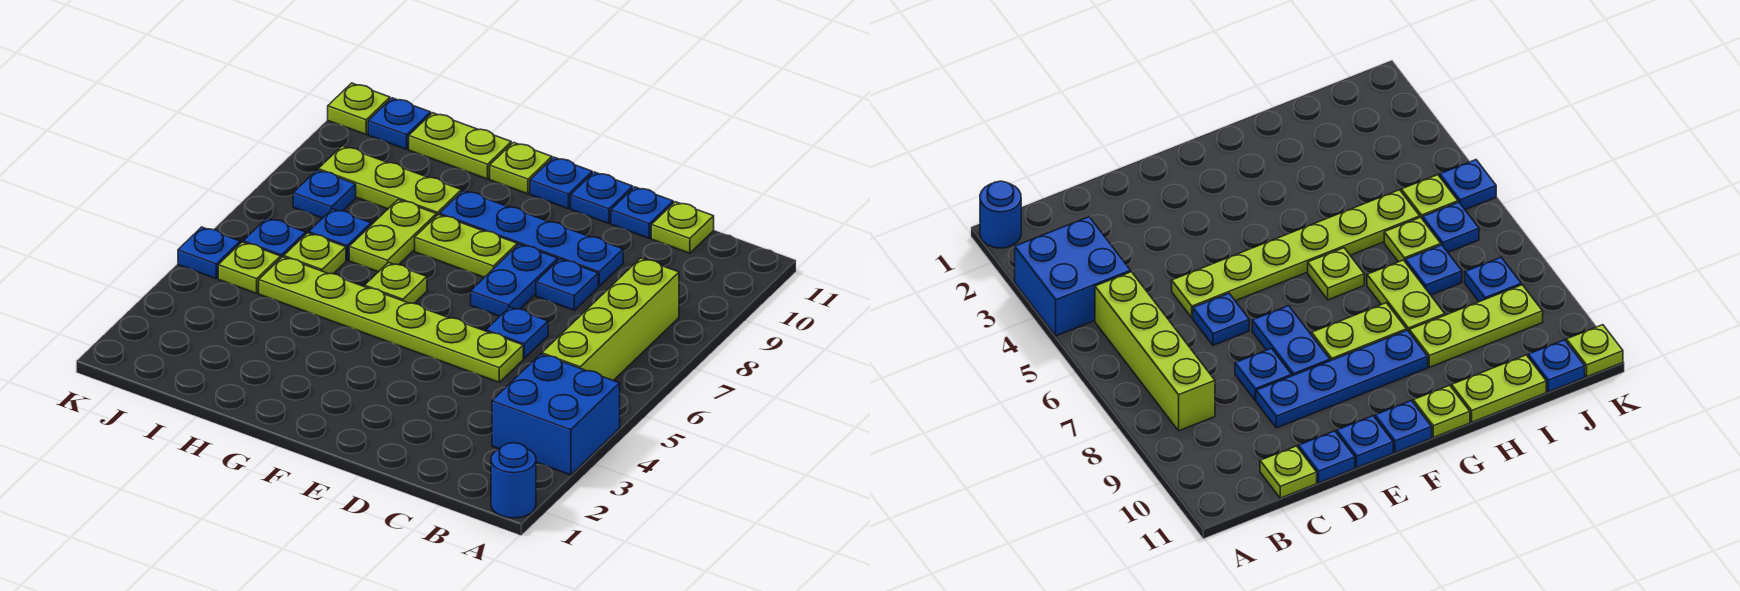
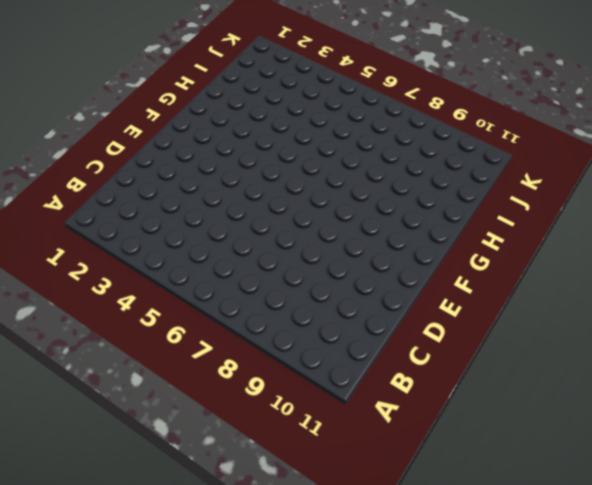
none -> blue round brick A1 level 1
none -> blue brick A3:B4 level 1
none -> lime brick B5:B8 level 1

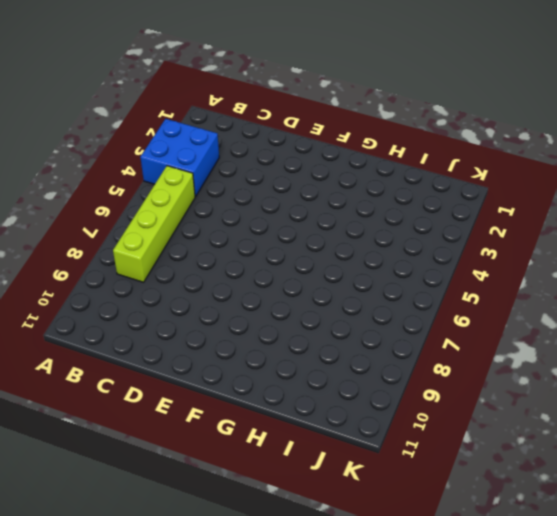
none -> blue round brick A1 level 1
none -> lime plate C11 level 1
none -> lime plate D5:I5 level 1

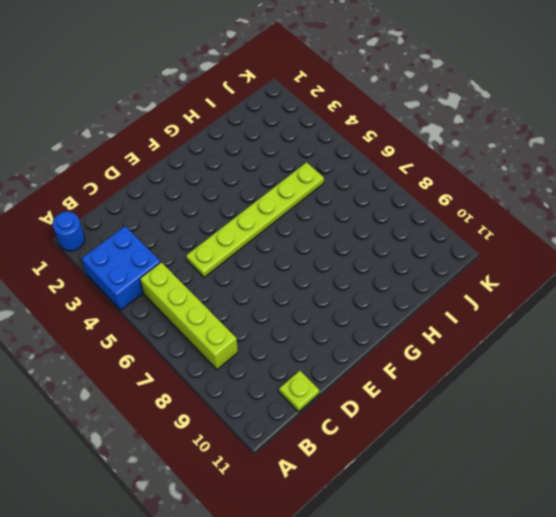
none -> blue plate D6 level 1
none -> blue plate D8 level 1
none -> blue plate D9:G9 level 1

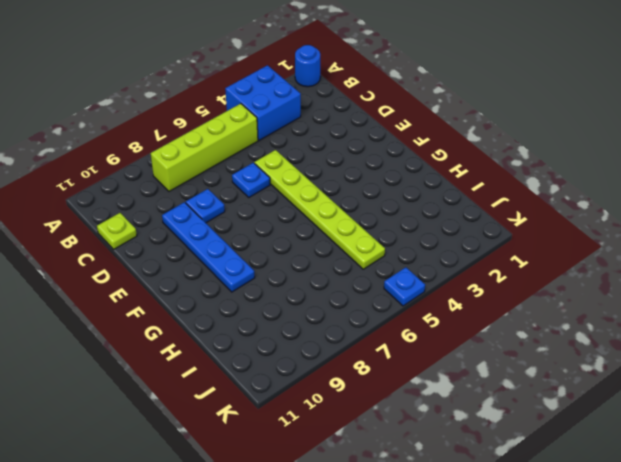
none -> blue plate D11 level 1
none -> blue plate E7:E8 level 1
none -> blue plate E11 level 1

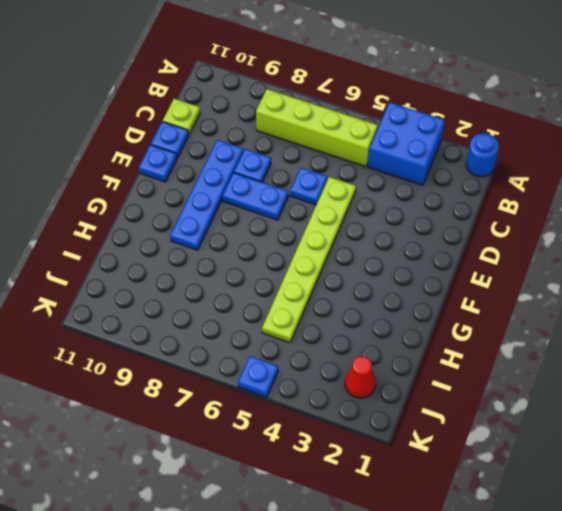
red cone J2 level 1 -> none
none -> lime plate F8:G8 level 1
none -> blue plate F11 level 1
none -> lime plate G6 level 1

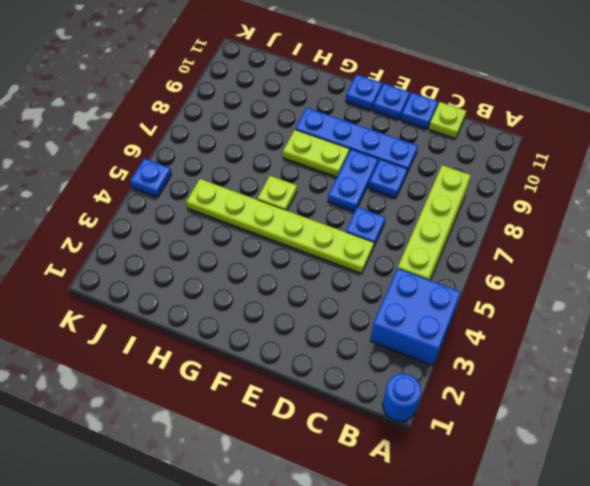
none -> lime plate G11 level 1
none -> lime plate H7:H8 level 1
none -> lime plate H9:J9 level 1

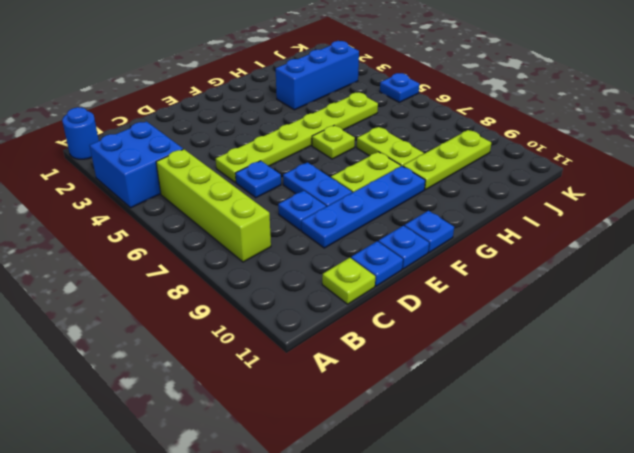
blue brick H3:J3 level 1 -> none
none -> lime plate G11 level 1
none -> lime plate H11:I11 level 1
none -> lime plate I6 level 1

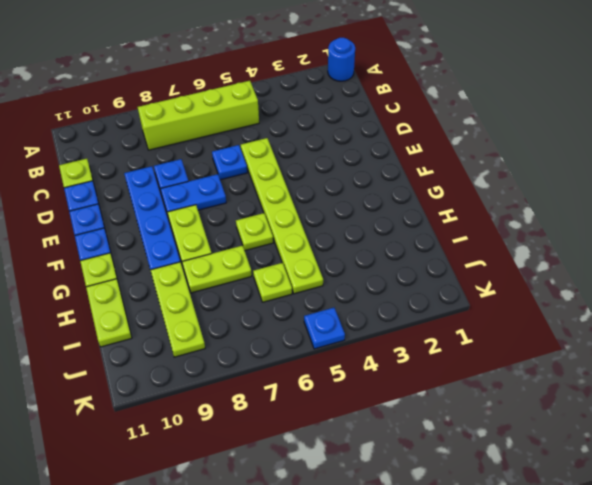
none -> blue brick A3:B4 level 1
none -> blue plate I7 level 1
none -> lime plate J5 level 1

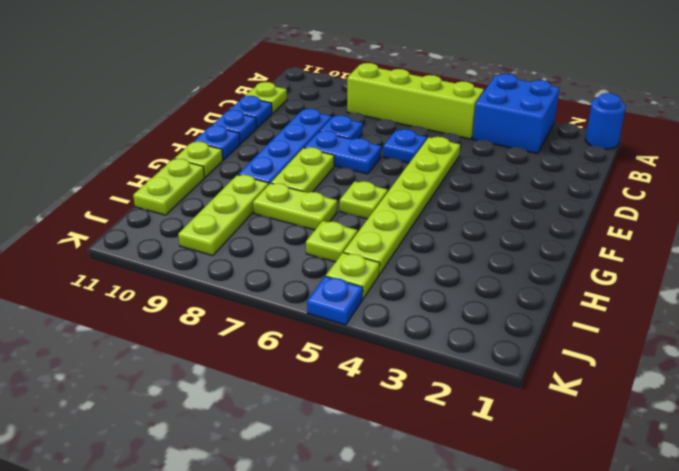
none -> blue plate I7 level 1
none -> blue plate J6 level 1
none -> blue plate J8 level 1

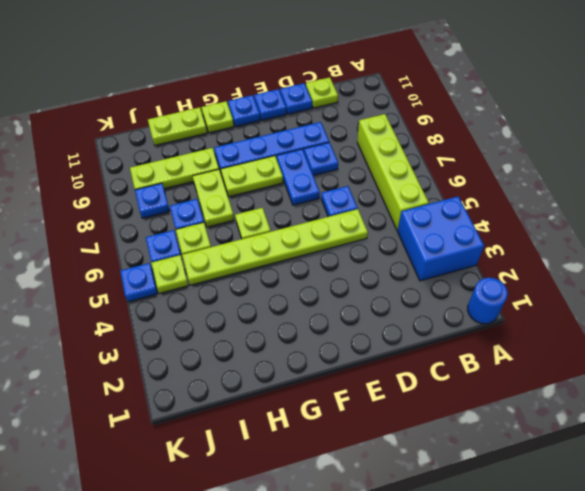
none -> blue plate J11 level 1
none -> lime plate K11 level 1

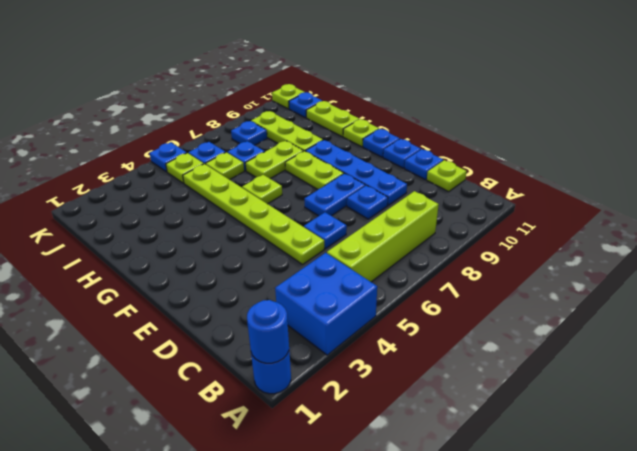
blue round brick A1 level 2 -> none

